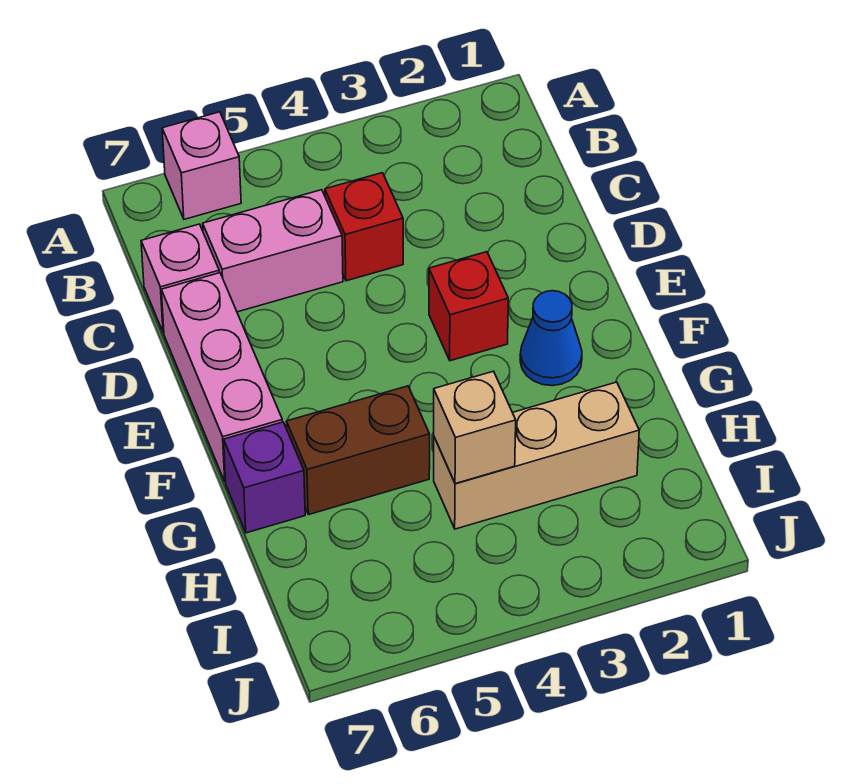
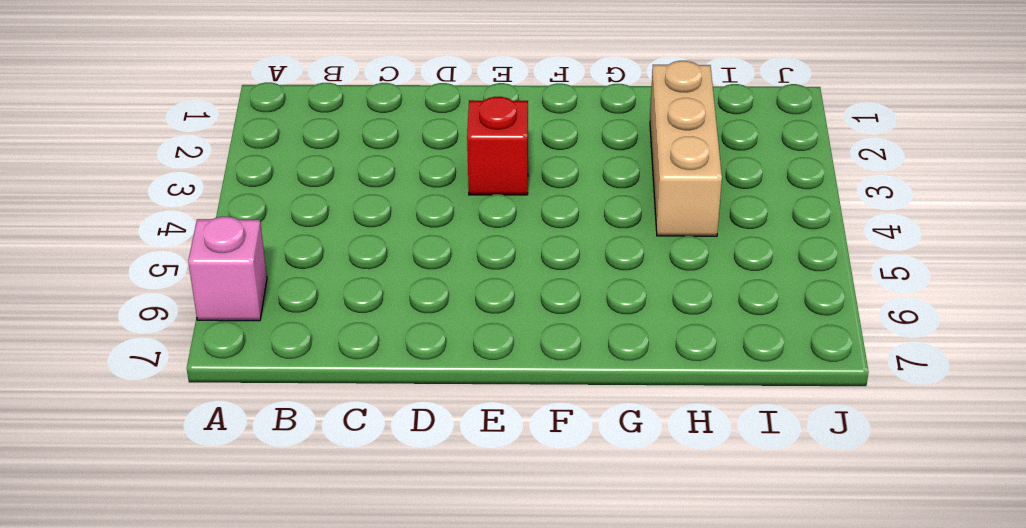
none -> red brick C4 level 1
none -> pink brick C5:C6 level 1

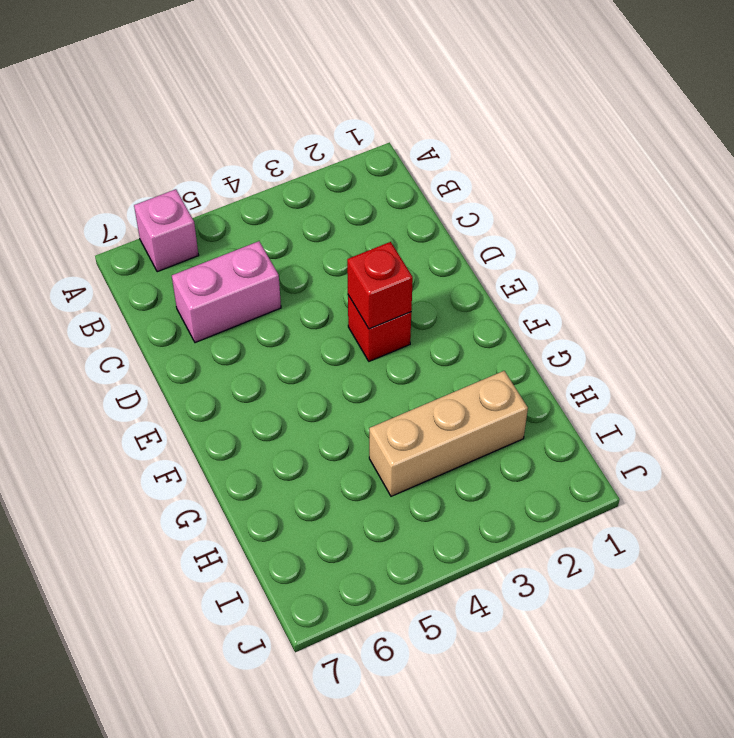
red brick E3 level 2 -> red brick C4 level 1
none -> pink brick C7 level 1
none -> pink brick D7:F7 level 1

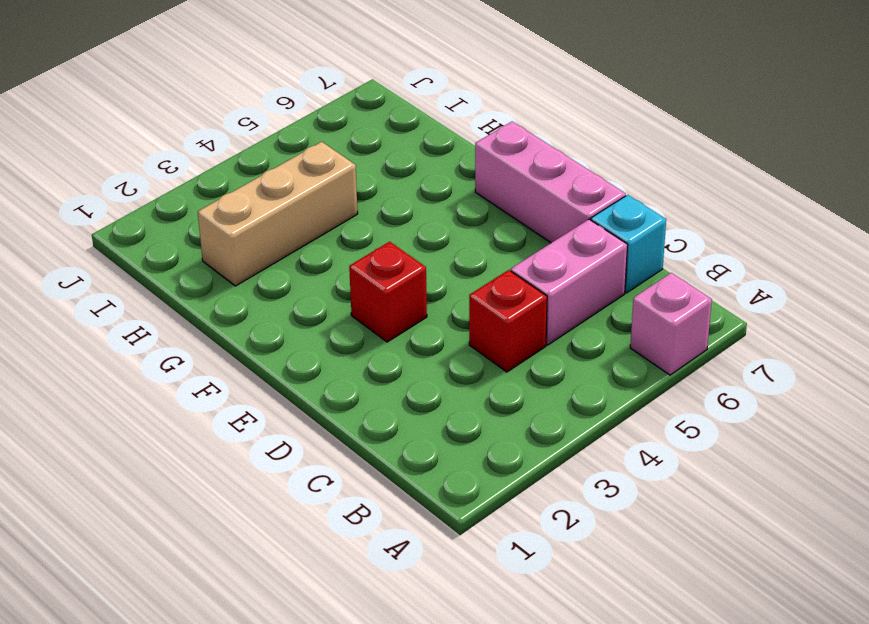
cyan brick C7 level 1 -> pink brick C7 level 1
none -> blue cone F2 level 1
none -> brown brick G5:G6 level 1

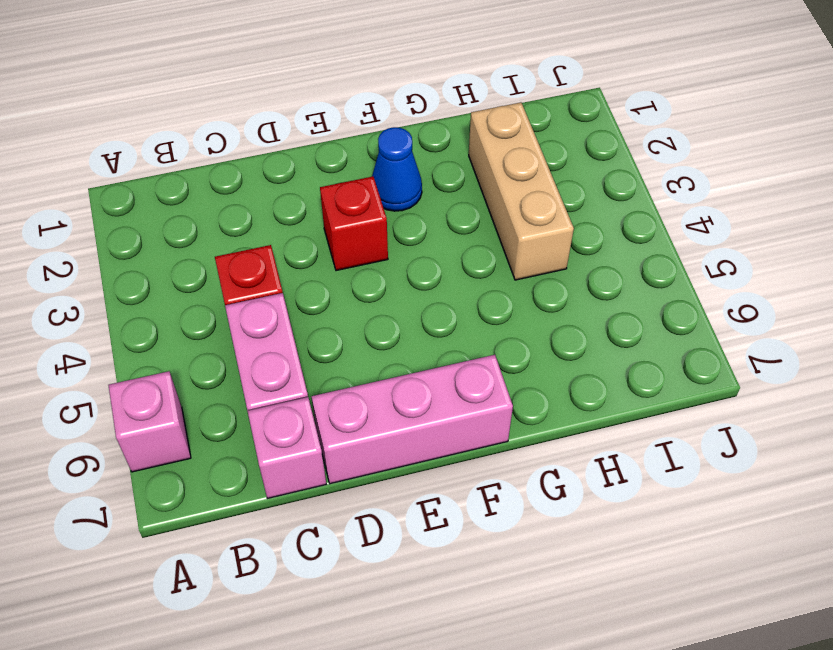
none -> brown brick G5:G6 level 1
none -> purple brick G7 level 1

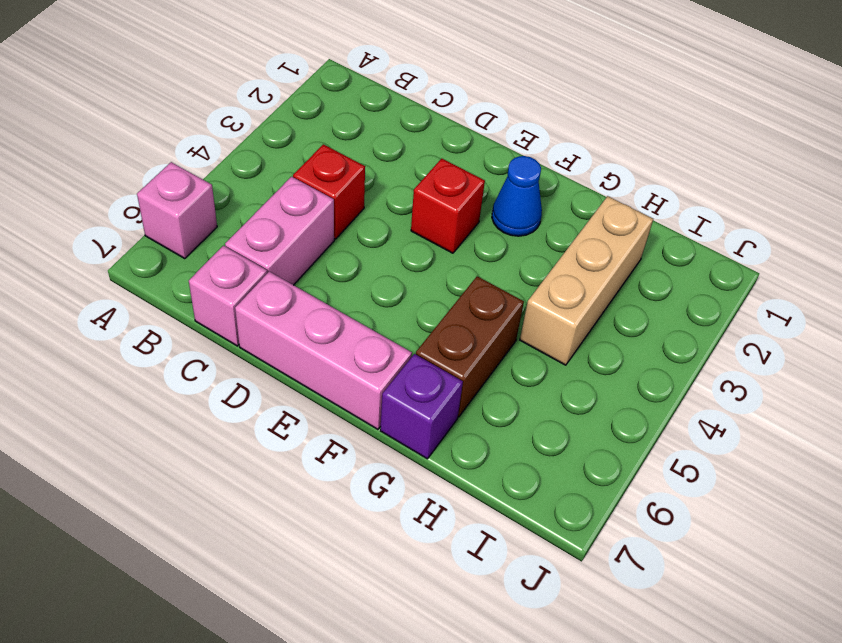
none -> tan brick H4 level 2

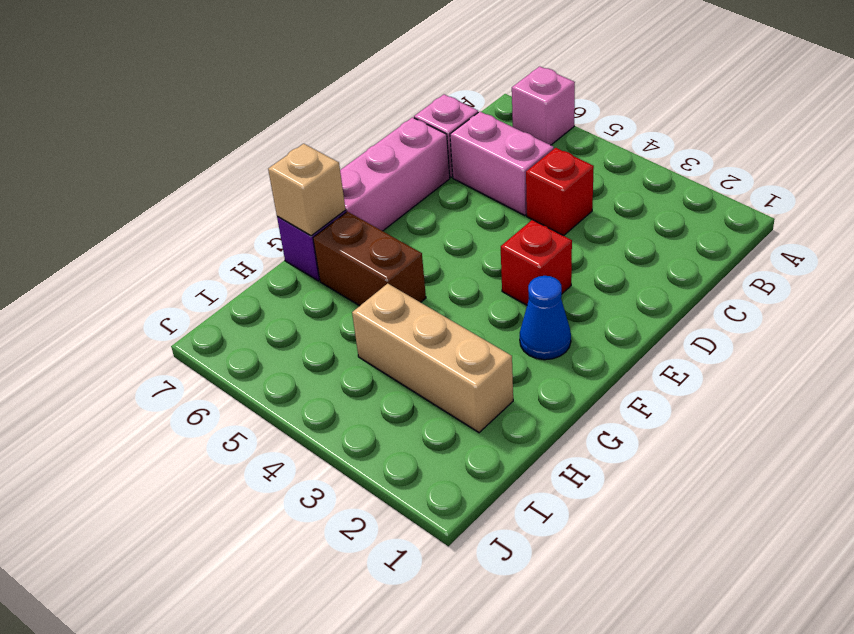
tan brick G7 level 2 -> tan brick H4 level 2

